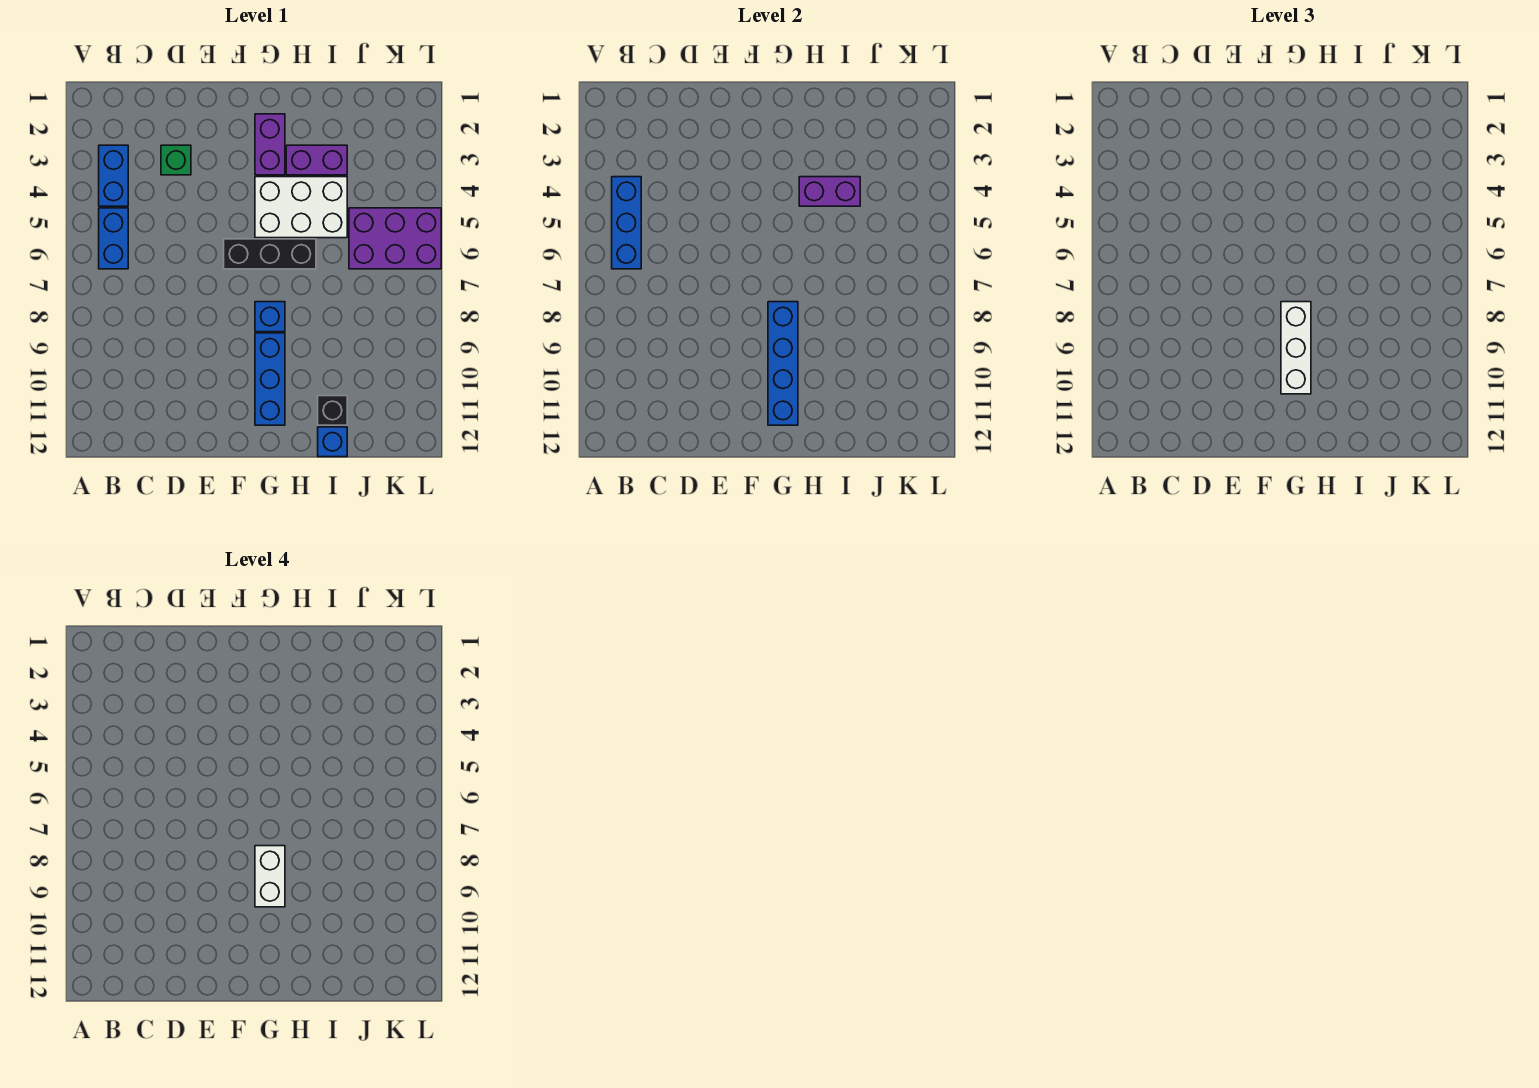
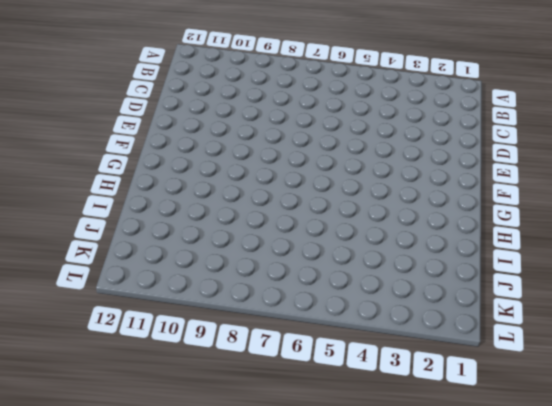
none -> blue brick B3:B4 level 1
none -> blue brick B5:B6 level 1
none -> green brick D3 level 1

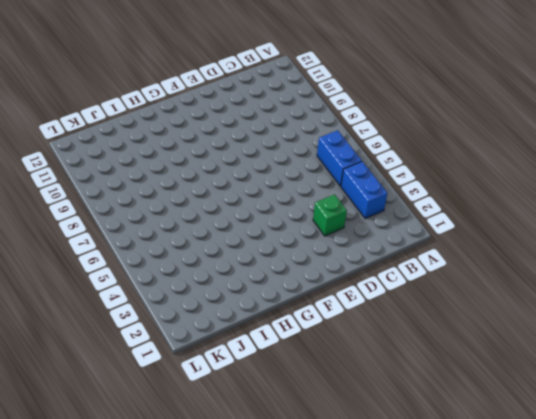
none -> black brick F6:H6 level 1
none -> purple brick G2:G3 level 1
none -> white brick G4:I5 level 1

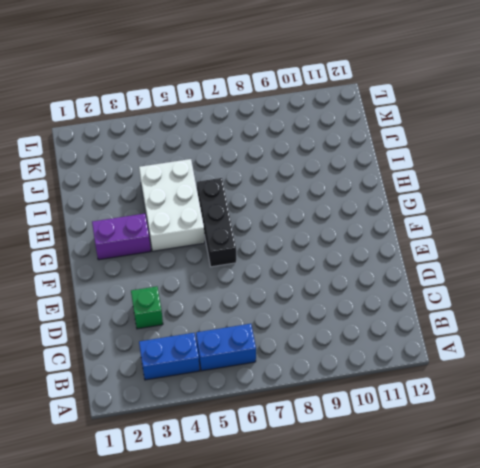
none -> blue brick G8 level 1
none -> blue brick G9:G11 level 1
none -> purple brick H3:I3 level 1

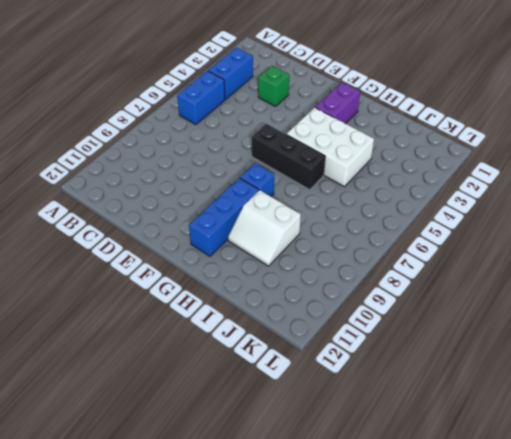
white slope H9:I10 level 1 top 9 -> none
none -> purple brick H3:I3 level 1
none -> black brick I11 level 1
none -> blue brick I12 level 1

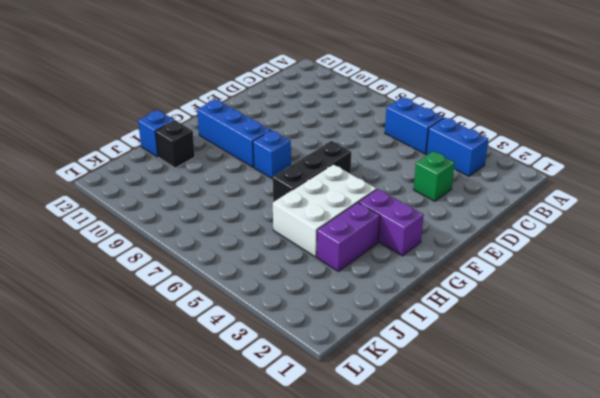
none -> purple brick J5:L6 level 1
none -> blue brick B4:B6 level 2
none -> blue brick G8:G11 level 2

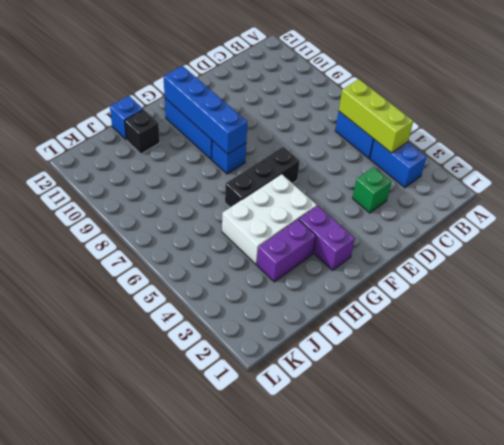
lime brick B4:B6 level 2 -> blue brick B4:B6 level 2
none -> purple brick J5:L6 level 1
none -> purple brick H4:I4 level 2
none -> white brick G8:G10 level 3

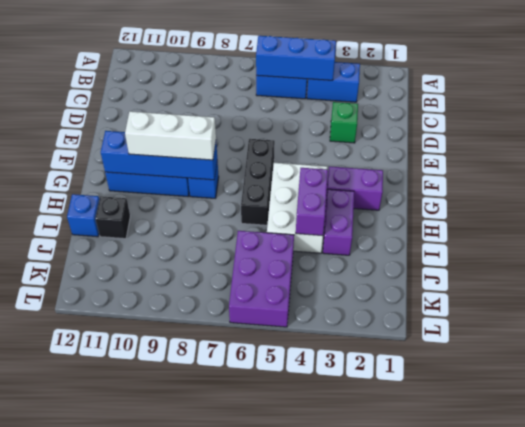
none -> white brick G8:G9 level 4

